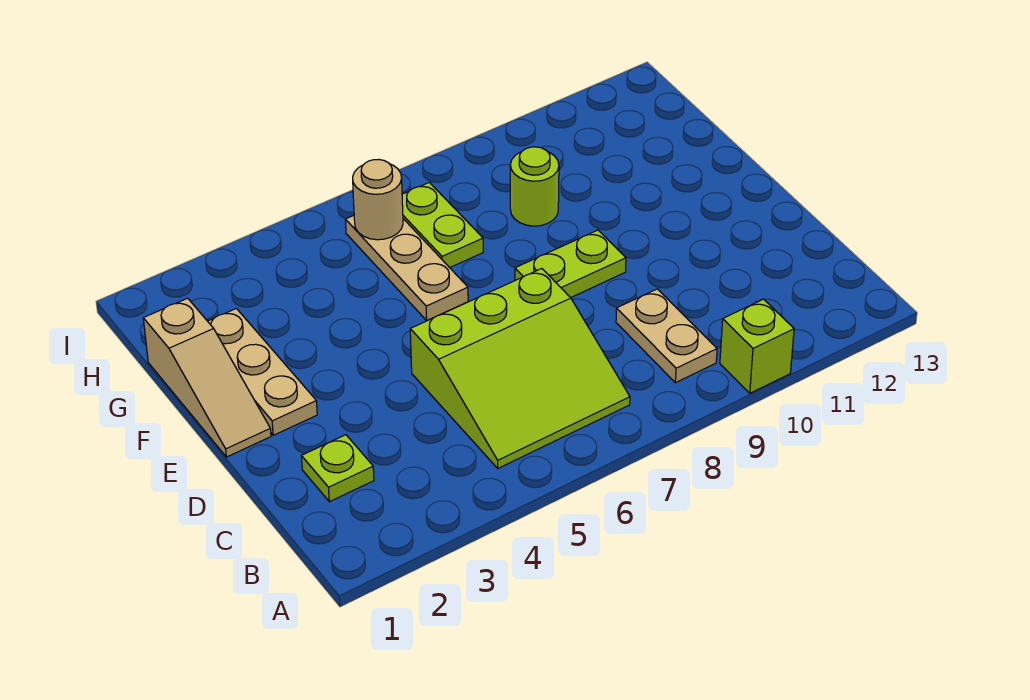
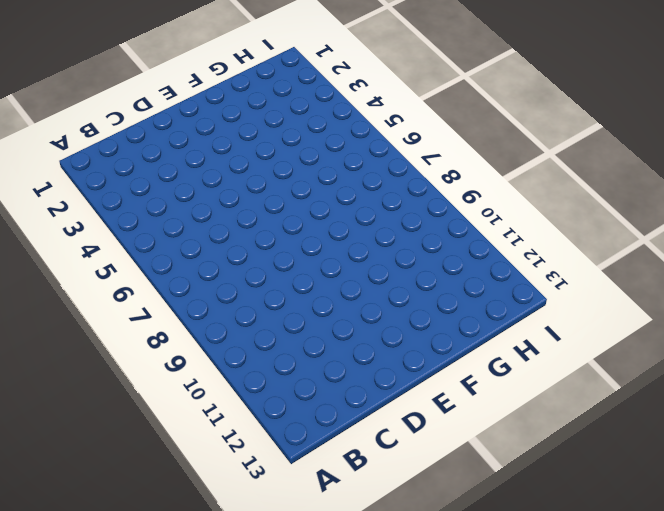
none -> lime brick A10 level 1
none -> lime slope B5:D7 level 1 top D

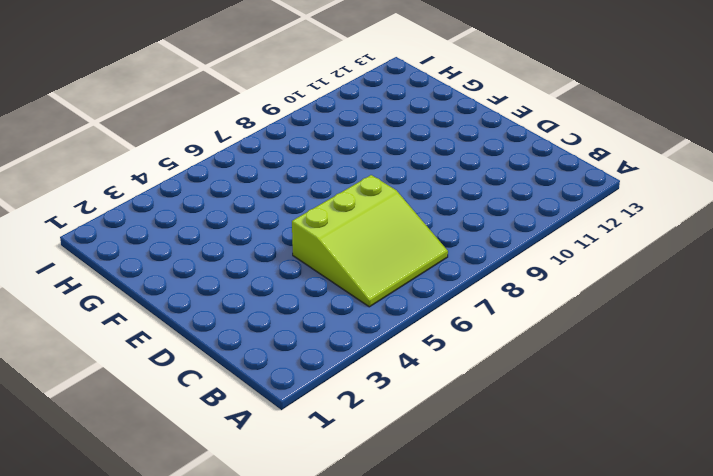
none -> lime brick A10 level 1
none -> tan plate B9:C9 level 1

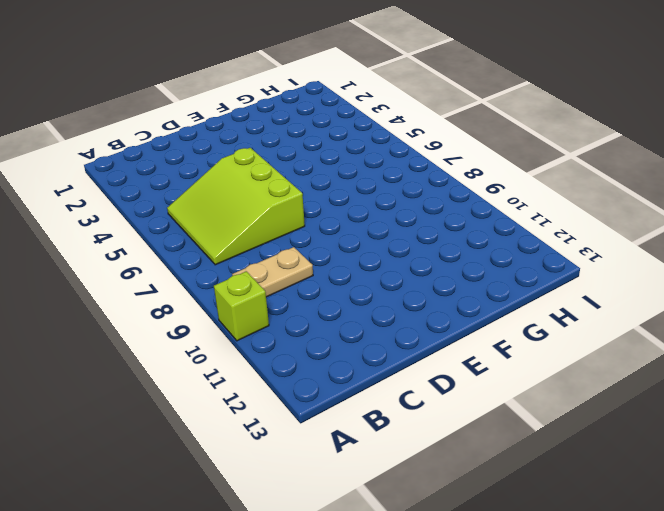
none -> lime plate C2 level 1
none -> tan slope E1:G1 level 1 top G

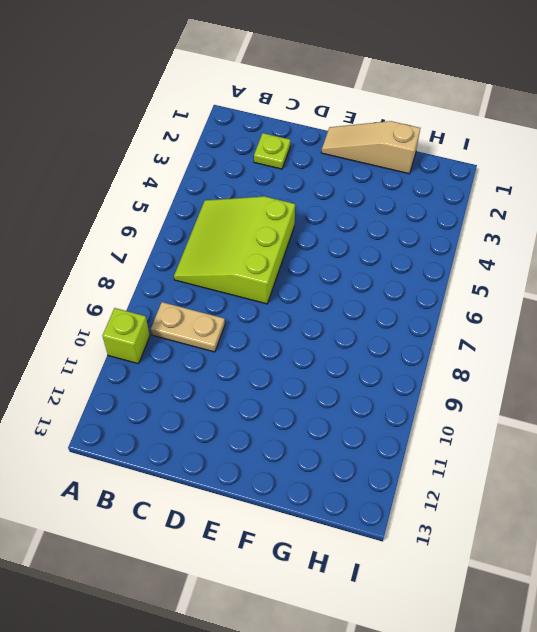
none -> tan plate E2:G2 level 1
none -> lime plate E8:E9 level 1

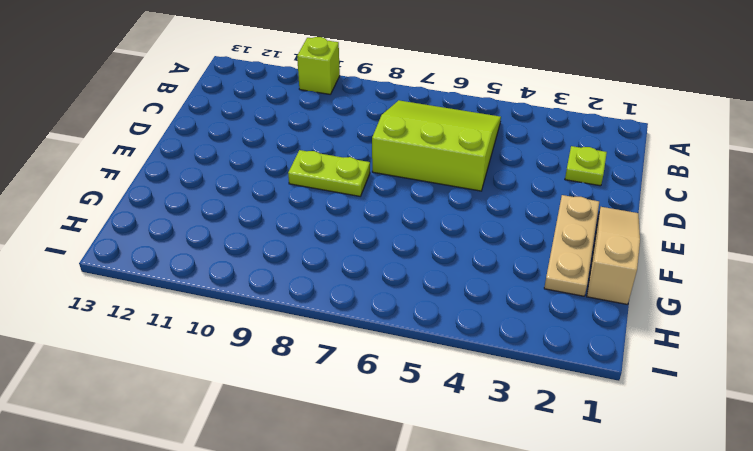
none -> tan plate B9:C9 level 1
none -> tan plate F6:H6 level 1

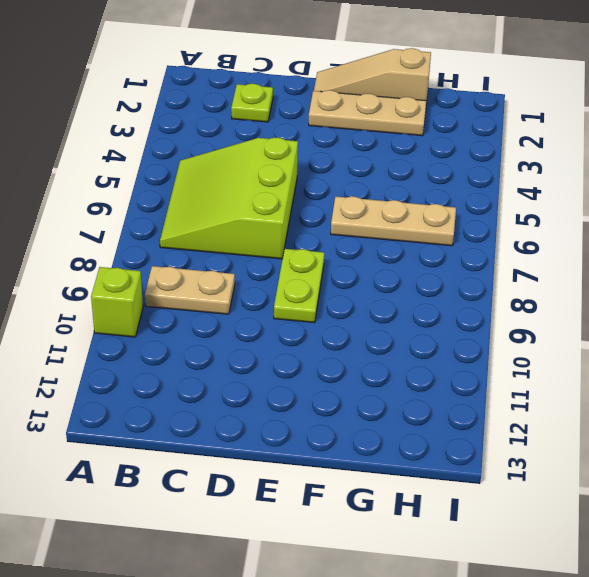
none -> lime plate G7:H7 level 1
none -> lime round brick G9 level 1

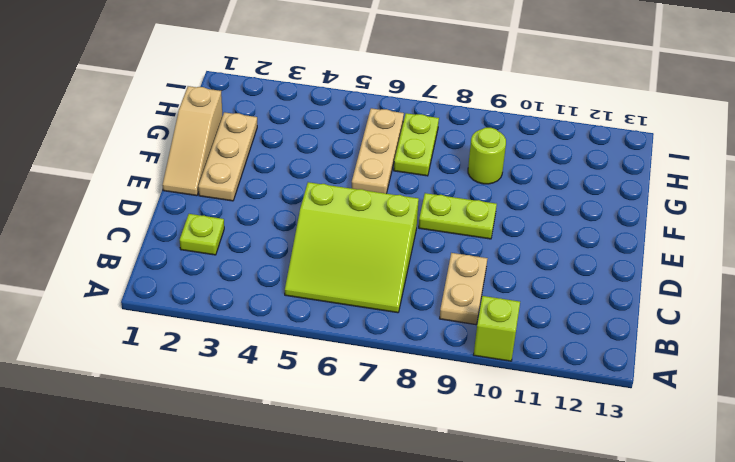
none -> tan round brick H6 level 2

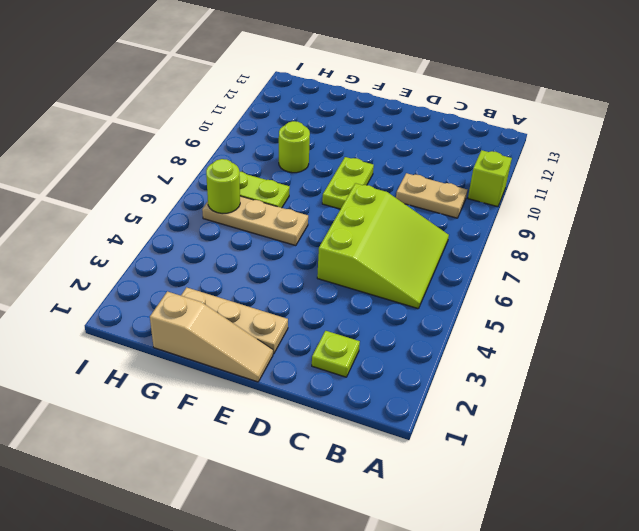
lime round brick H6 level 2 -> tan round brick H6 level 2

